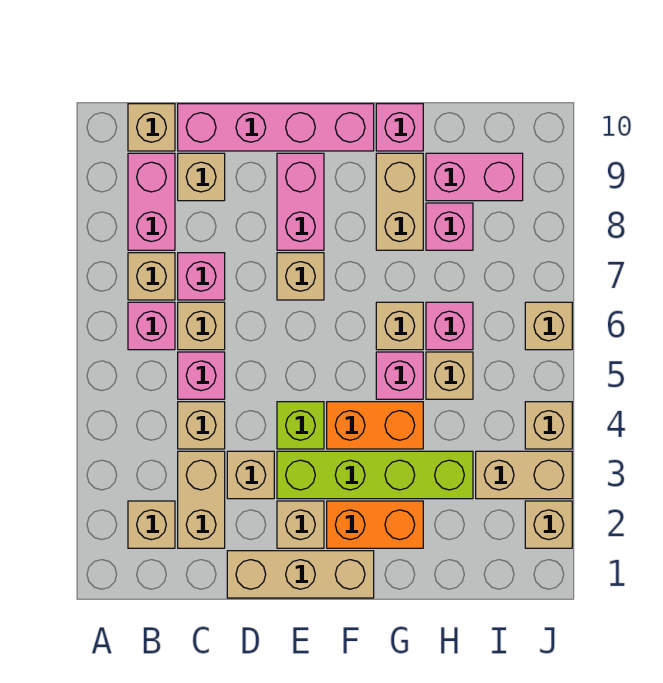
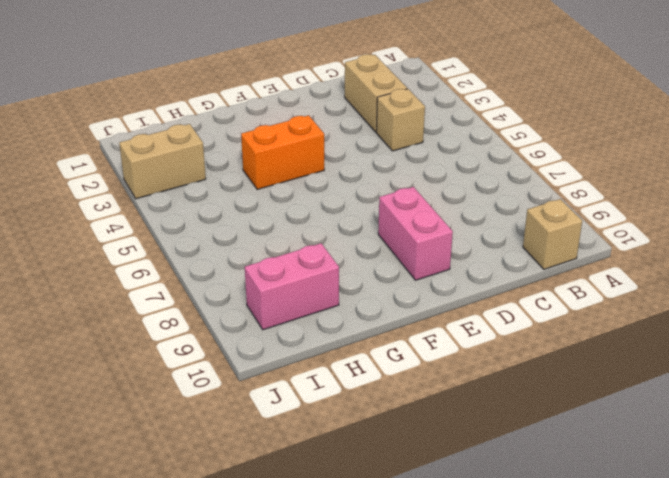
none -> tan brick B2 level 1
none -> pink brick B6 level 1
none -> tan brick B7 level 1
none -> pink brick B8:B9 level 1

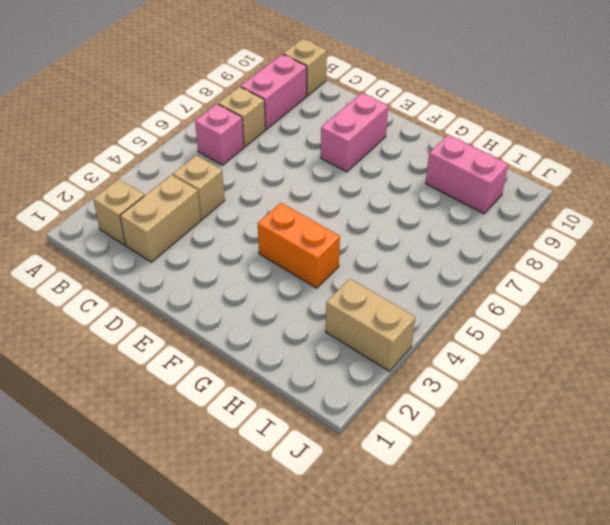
none -> pink brick C5 level 1
none -> tan brick C6 level 1
none -> pink brick C7 level 1
none -> tan brick C9 level 1

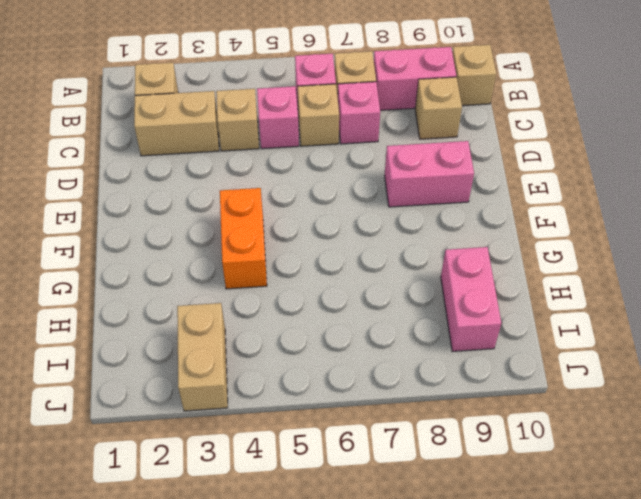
none -> pink brick C10:F10 level 1
none -> tan brick D1:F1 level 1
none -> tan brick D3 level 1
none -> tan brick E2 level 1

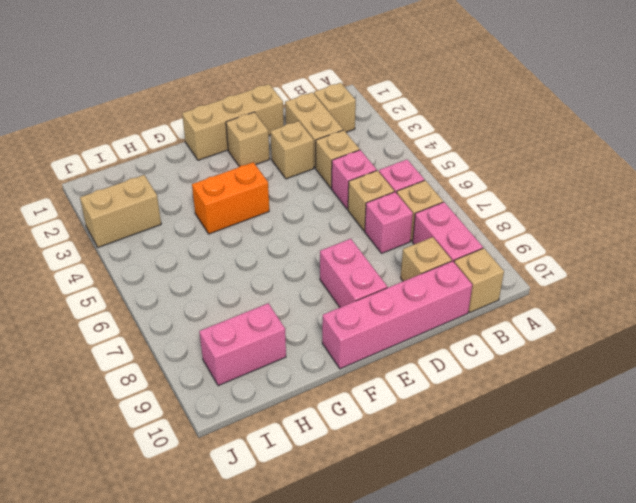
none -> lime brick E3:H3 level 1
none -> lime brick E4 level 1
none -> tan brick E7 level 1
none -> orange brick F2:G2 level 1

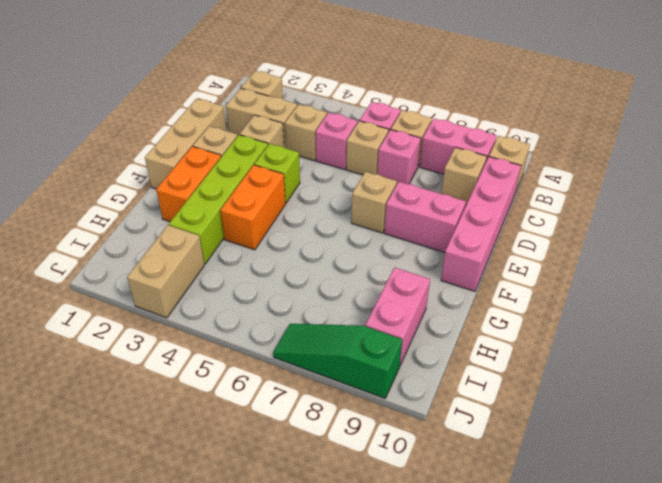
green slope J7:J9 level 1 top 9 -> none
none -> pink brick G5 level 1
none -> tan brick G6 level 1
none -> tan brick G8:G9 level 1
none -> pink brick G10 level 1

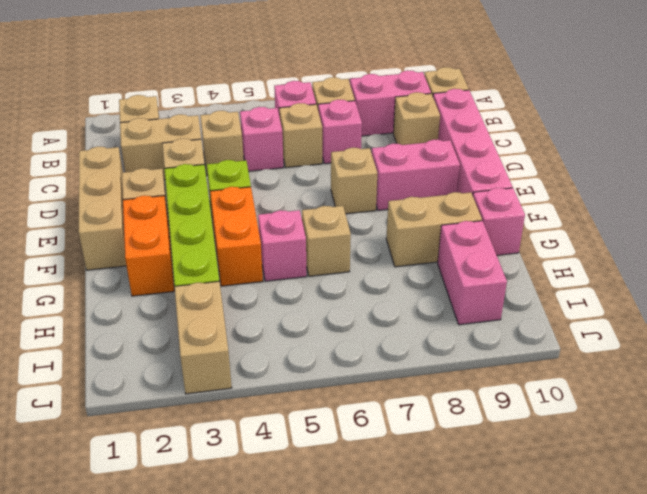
none -> tan brick H5 level 1
none -> pink brick H6 level 1
none -> pink brick H8 level 1
none -> tan brick J2 level 1

